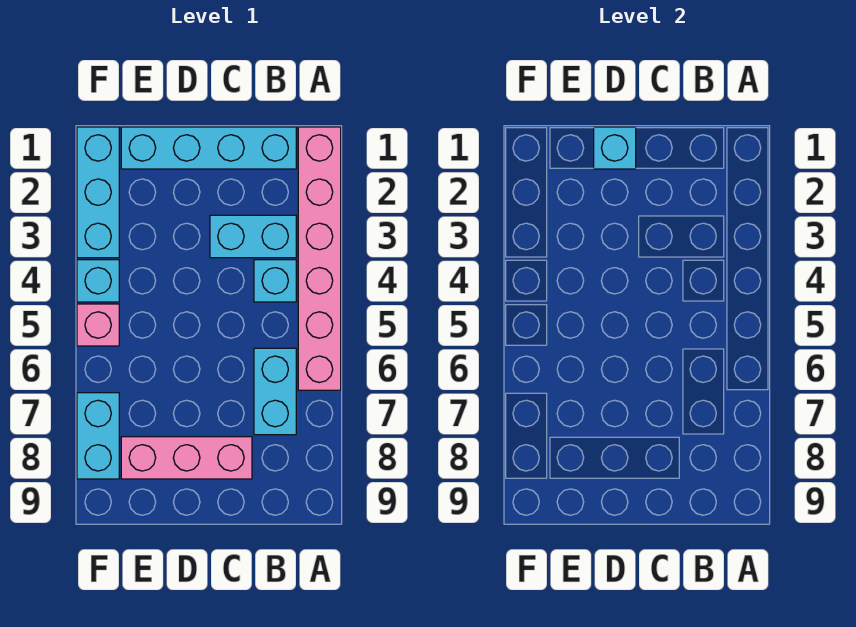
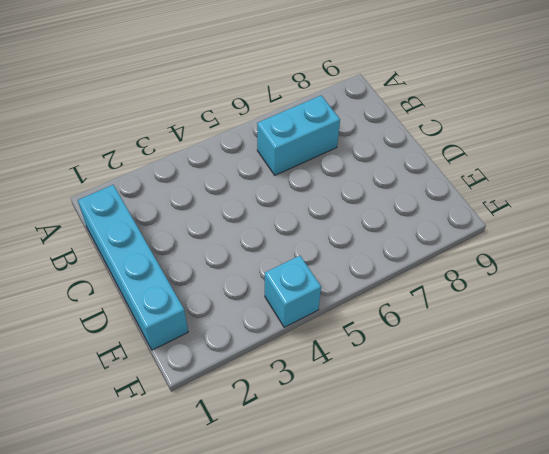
none -> pink brick A1:A6 level 1
none -> cyan brick B3:C3 level 1

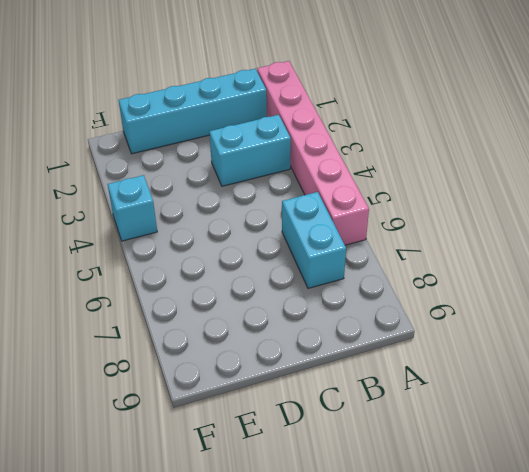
none -> cyan brick B4 level 1
none -> pink brick C8:E8 level 1

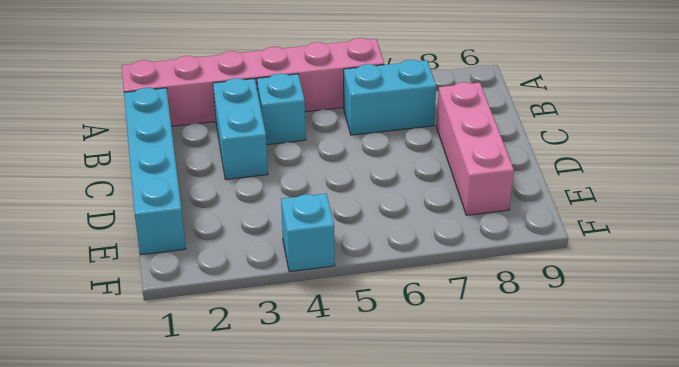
none -> cyan brick F1:F3 level 1
none -> pink brick F5 level 1

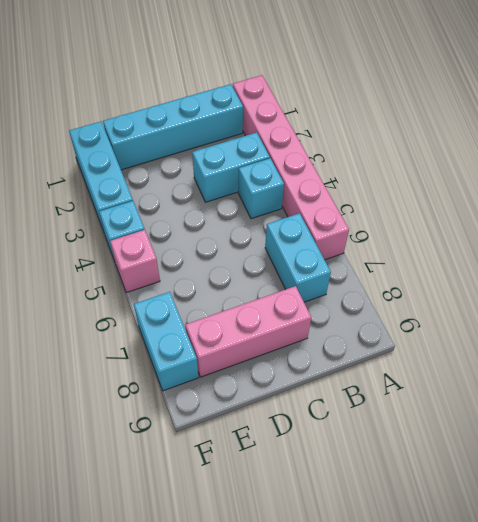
none -> cyan brick D1 level 2

